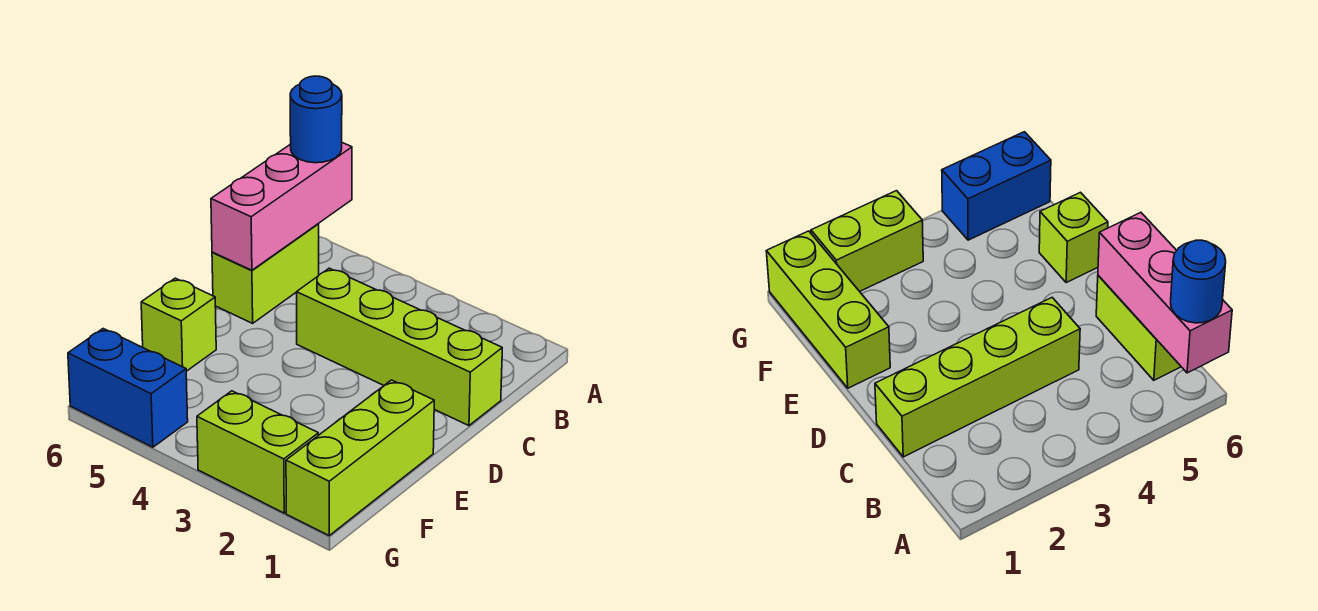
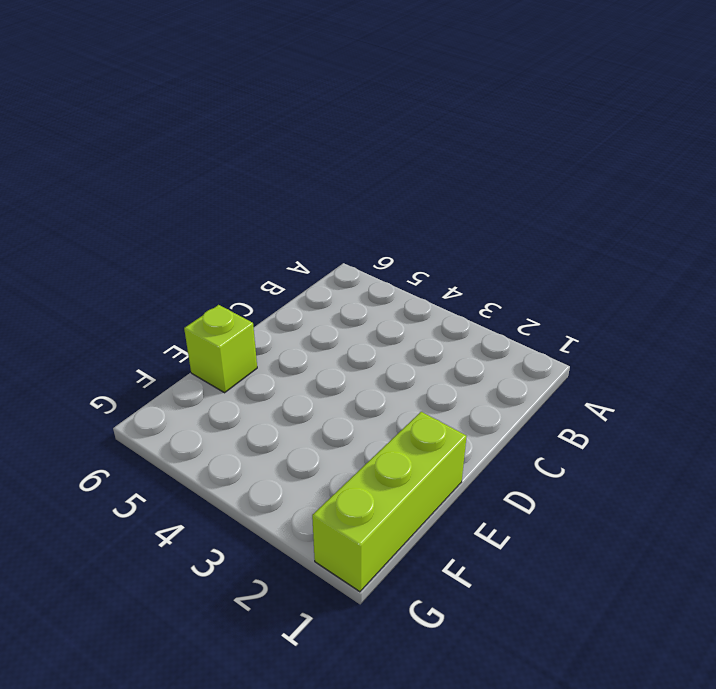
none -> lime brick B6:C6 level 1
none -> lime brick C1:C4 level 1

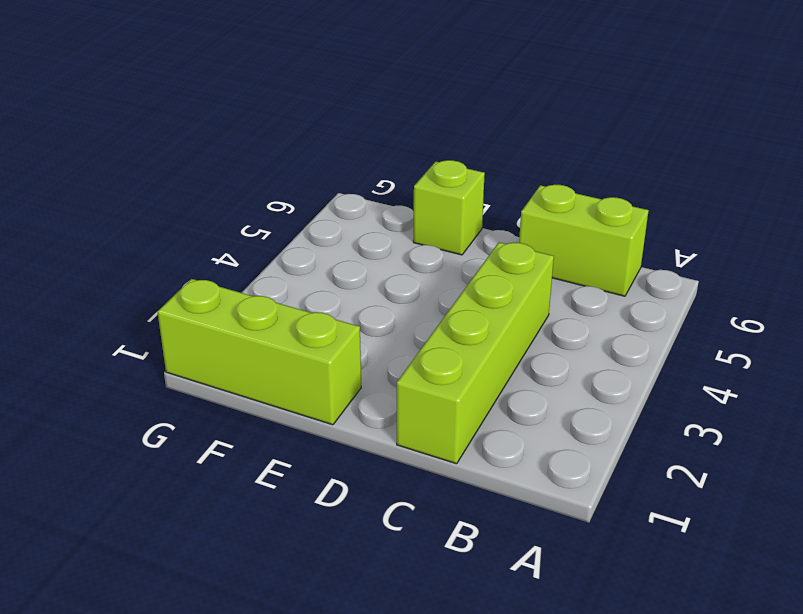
none -> lime brick G2:G3 level 1
none -> blue brick G5:G6 level 1

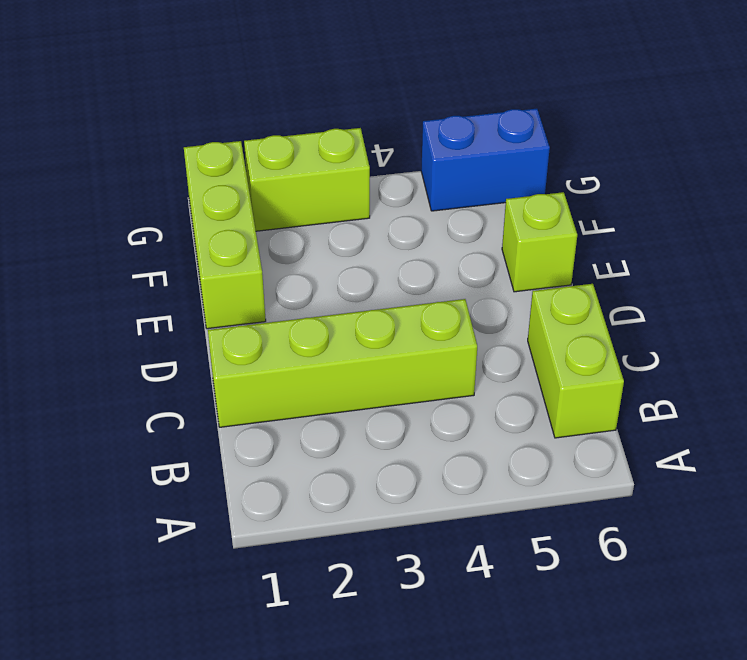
none -> pink brick A6:C6 level 2
none -> blue round brick A6 level 3

